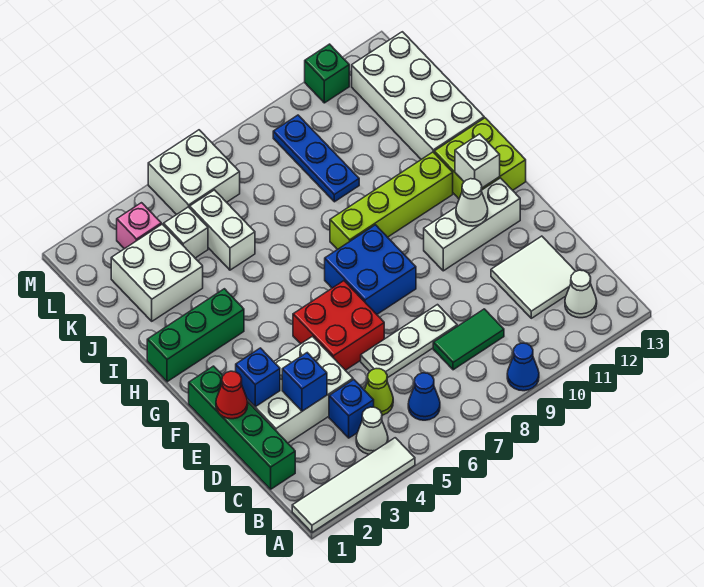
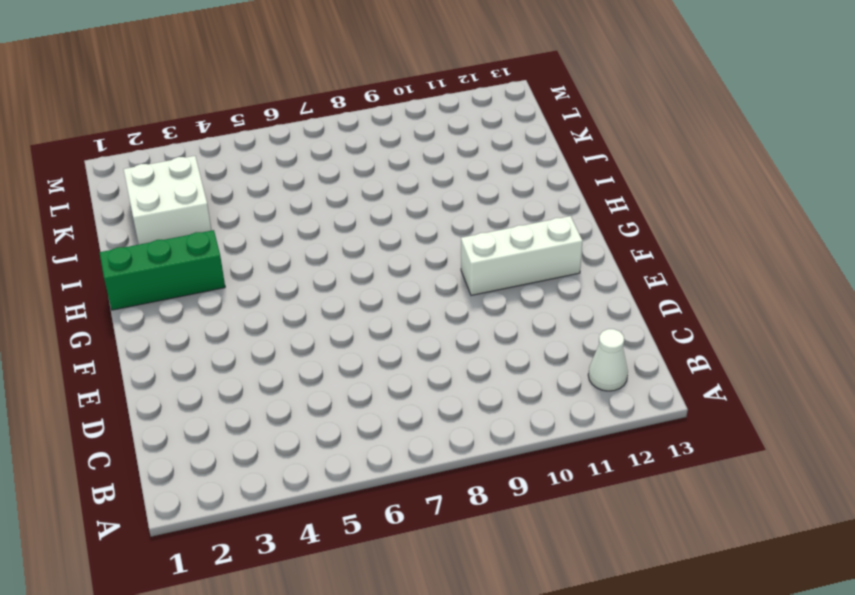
none -> white tile A1:A4 level 1
none -> blue cone A9 level 1
none -> white cone B4 level 1
none -> blue cone B6 level 1

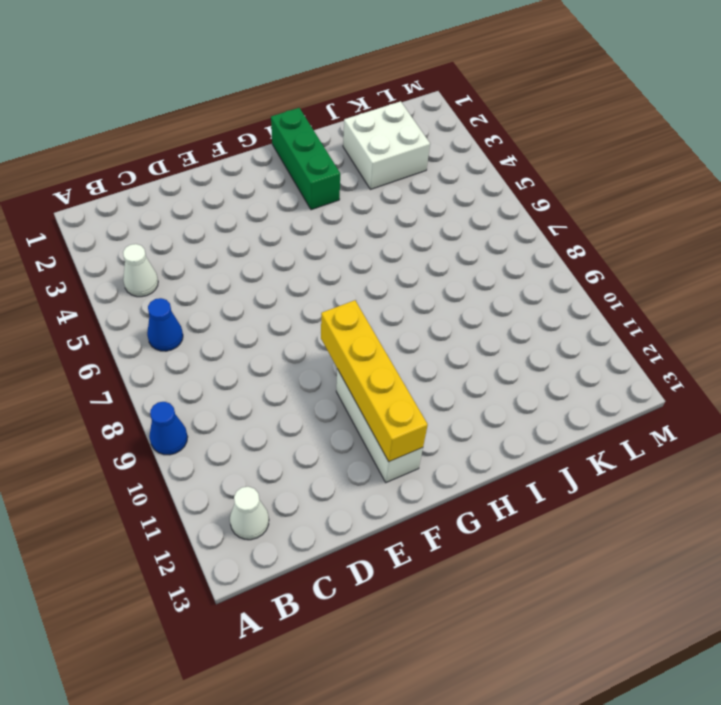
yellow brick F9:F12 level 2 -> white cone F11 level 2
none -> white tile A1:A4 level 1
none -> green brick C1:F1 level 1
none -> blue brick C4 level 1
none -> lime cone C5 level 1

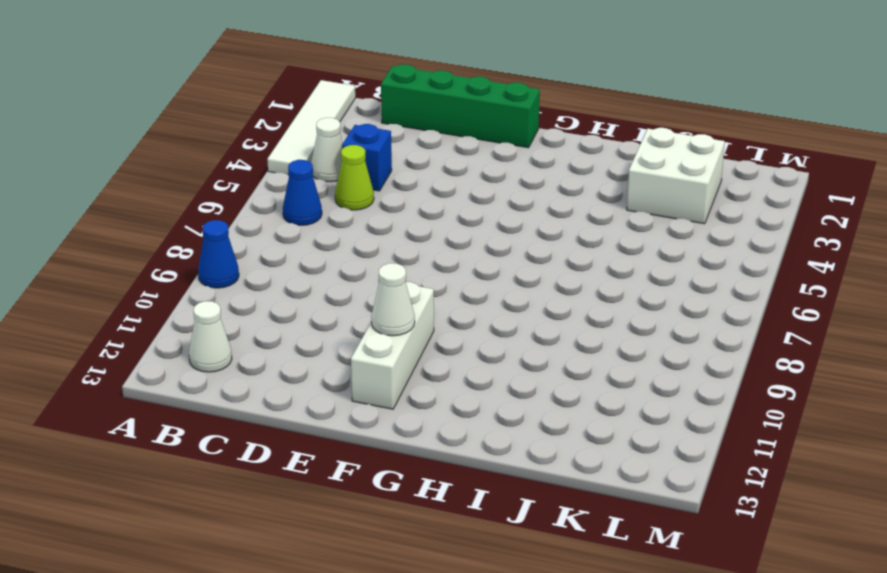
none -> green tile C8:C9 level 1
none -> white tile C11:D12 level 1
none -> white brick D2:E4 level 1
none -> white plate D6:D8 level 1

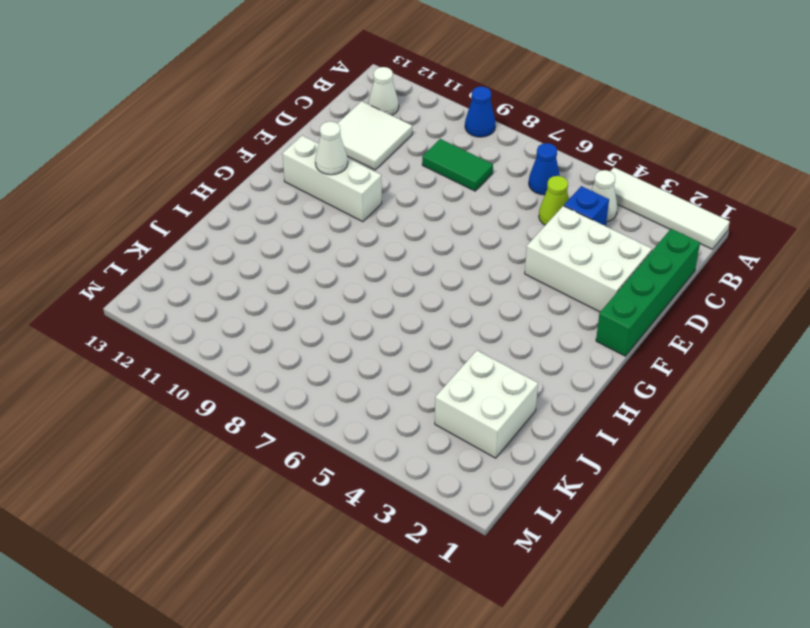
none -> white plate D6:D8 level 1
none -> red brick E5:F6 level 1
none -> blue brick F7:G8 level 1
none -> lime brick G12:H13 level 1

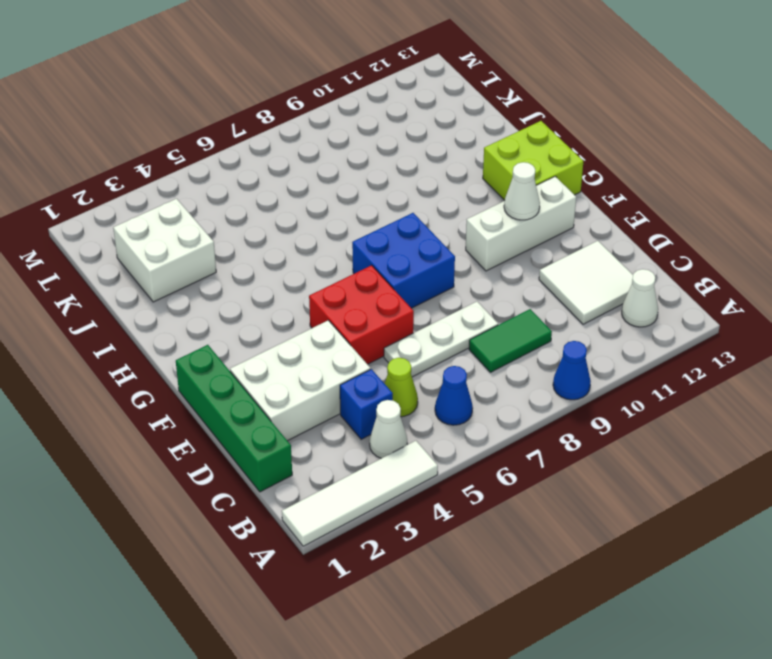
none -> green brick H1:H3 level 1
none -> lime brick H8:H11 level 1
none -> white brick I12:L13 level 1
none -> white brick J5:K5 level 1

